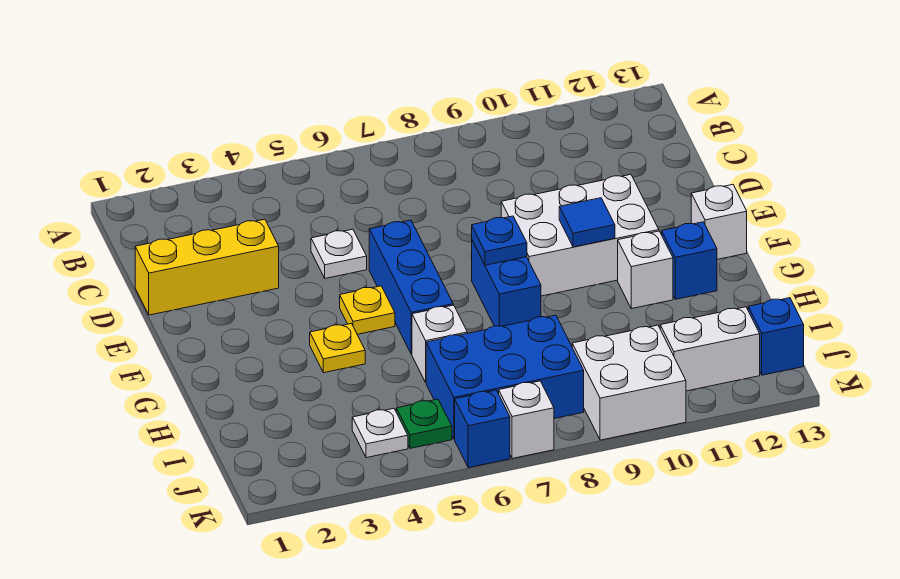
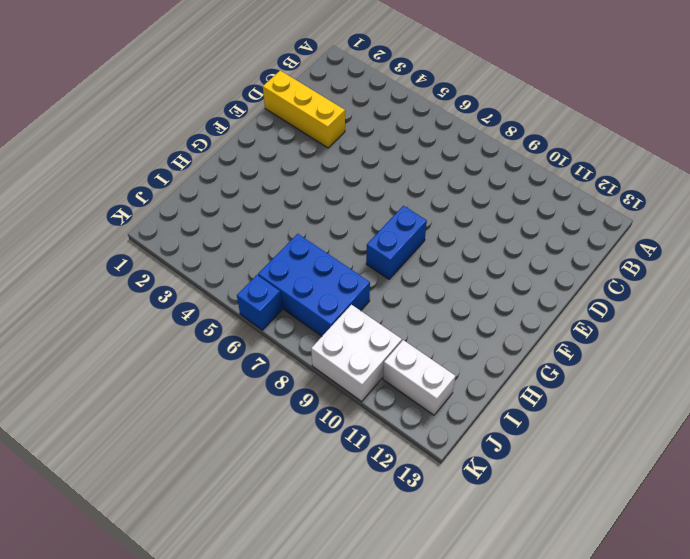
none -> white plate D5 level 1
none -> blue brick E6:G6 level 1
none -> white brick E9:F11 level 1

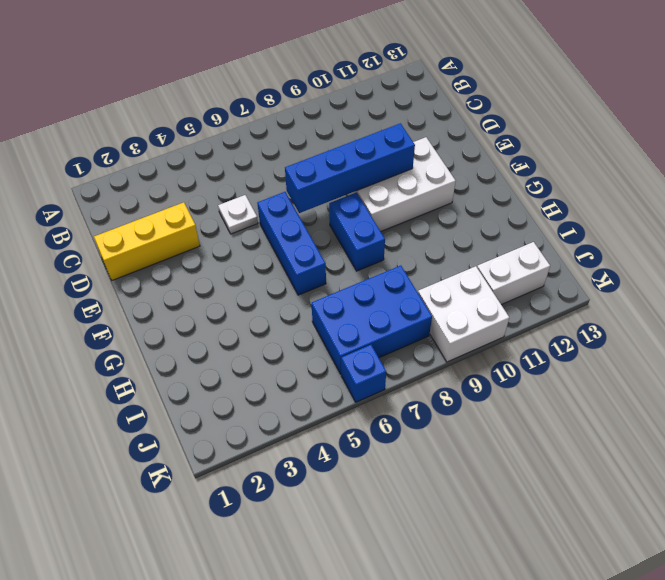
blue brick E7:E10 level 2 -> none
none -> yellow plate F5 level 1
none -> white brick F13 level 1
none -> yellow plate G4 level 1

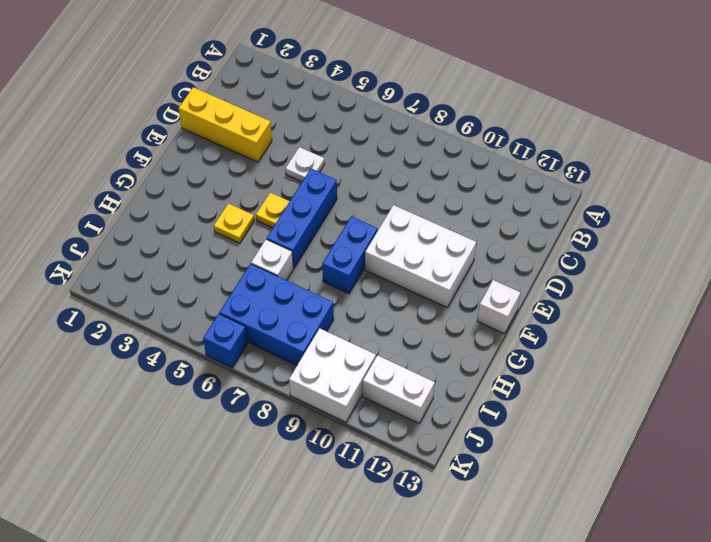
none -> white brick G11 level 1
none -> blue brick G12 level 1
none -> white plate J4 level 1

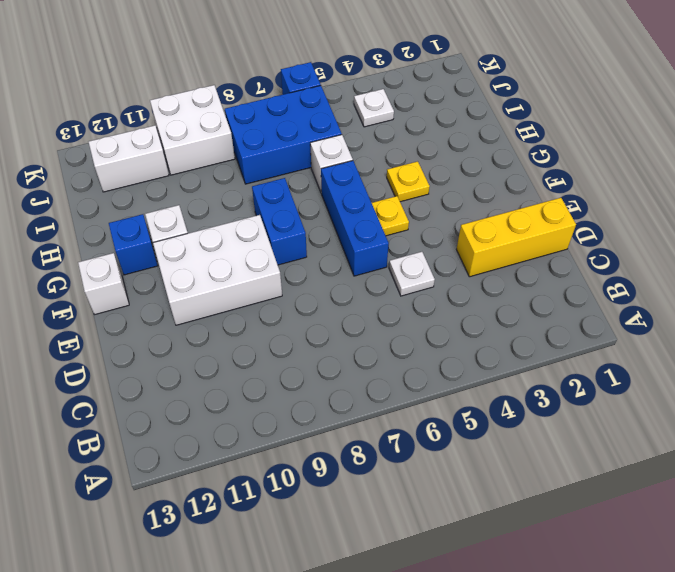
none -> green plate J5 level 1
none -> blue brick J13 level 1
none -> white brick K7 level 1

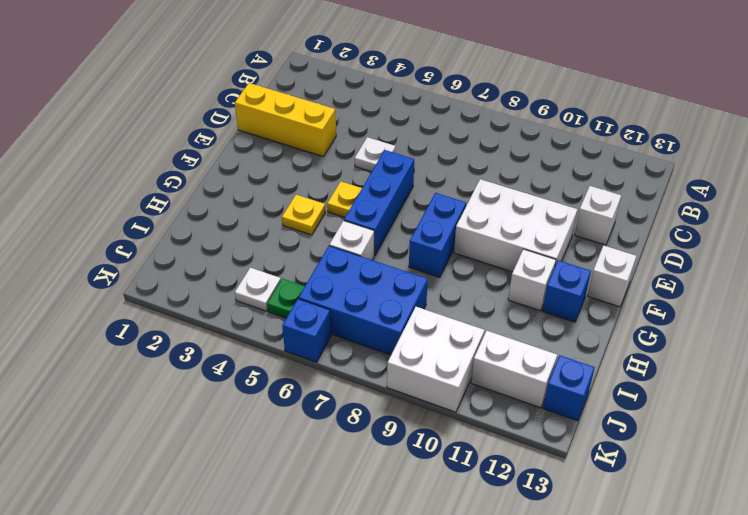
white brick D12 level 1 -> white brick K7 level 1
none -> blue plate F8 level 2
none -> blue tile F10 level 2

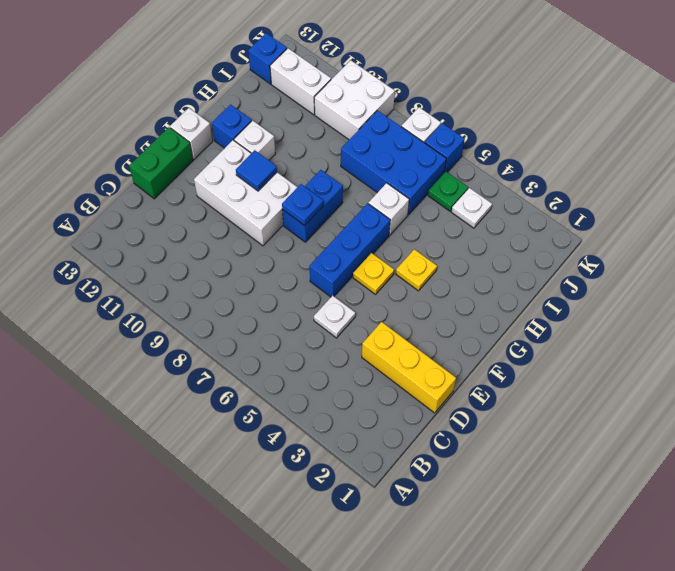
green brick D13:E13 level 1 -> none

